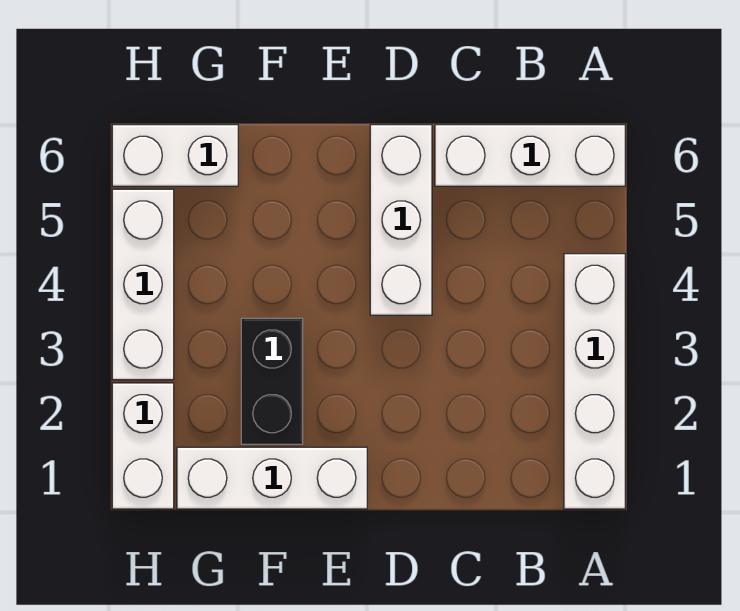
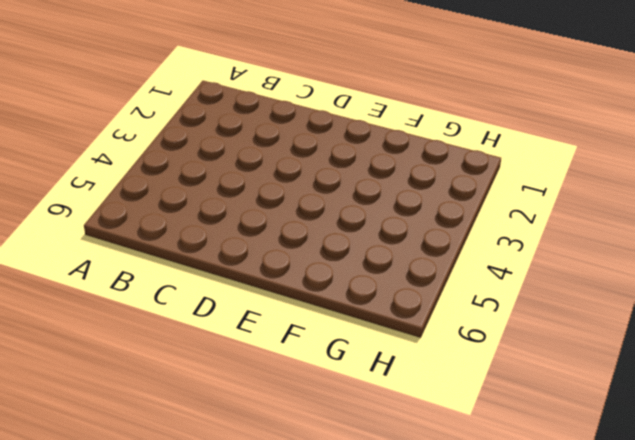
none -> white brick A1:A4 level 1
none -> white brick A6:C6 level 1

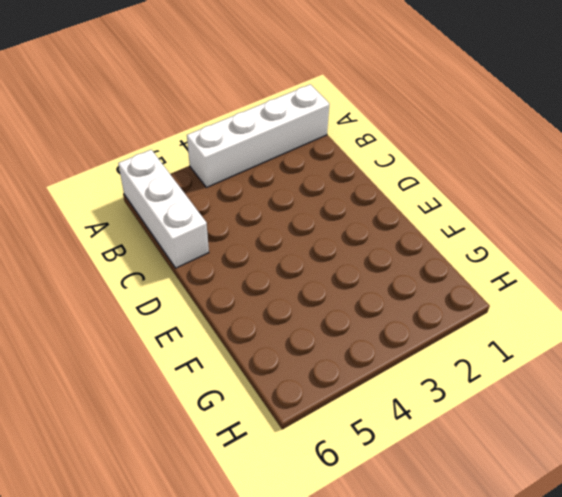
none -> white brick D4:D6 level 1
none -> white brick E1:G1 level 1

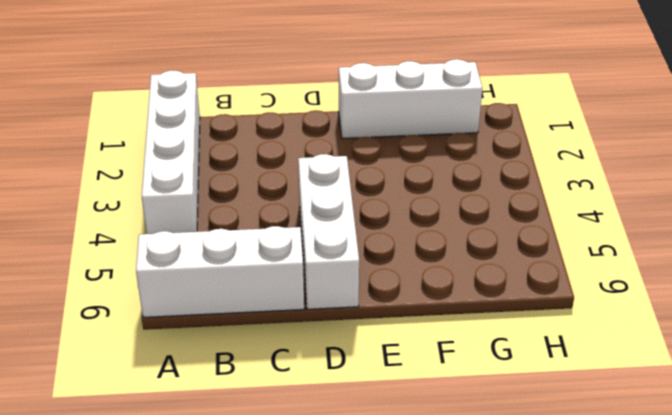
none -> black brick F2:F3 level 1
none -> white brick G6:H6 level 1

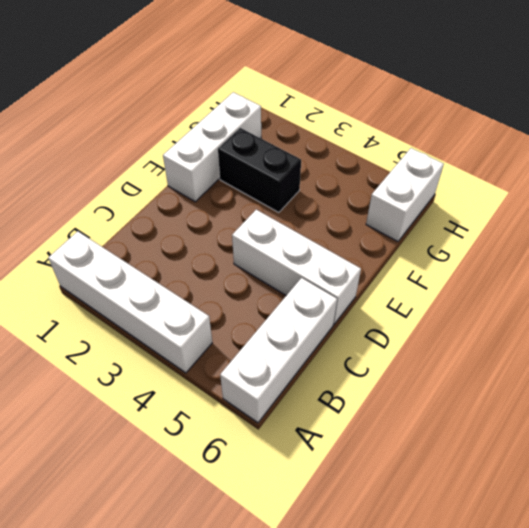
none -> white brick H1:H2 level 1
none -> white brick H3:H5 level 1

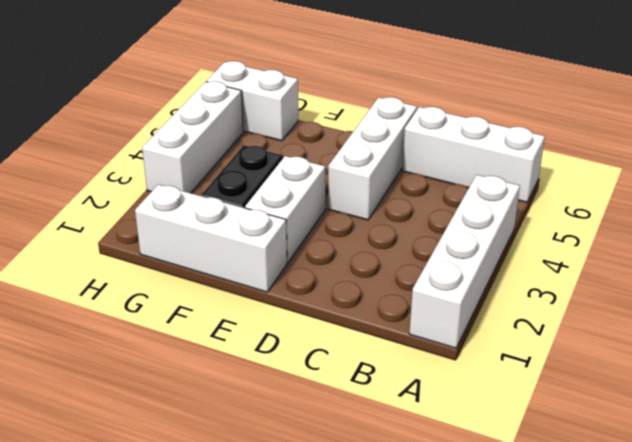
white brick E2:E3 level 1 -> white brick H1:H2 level 1

